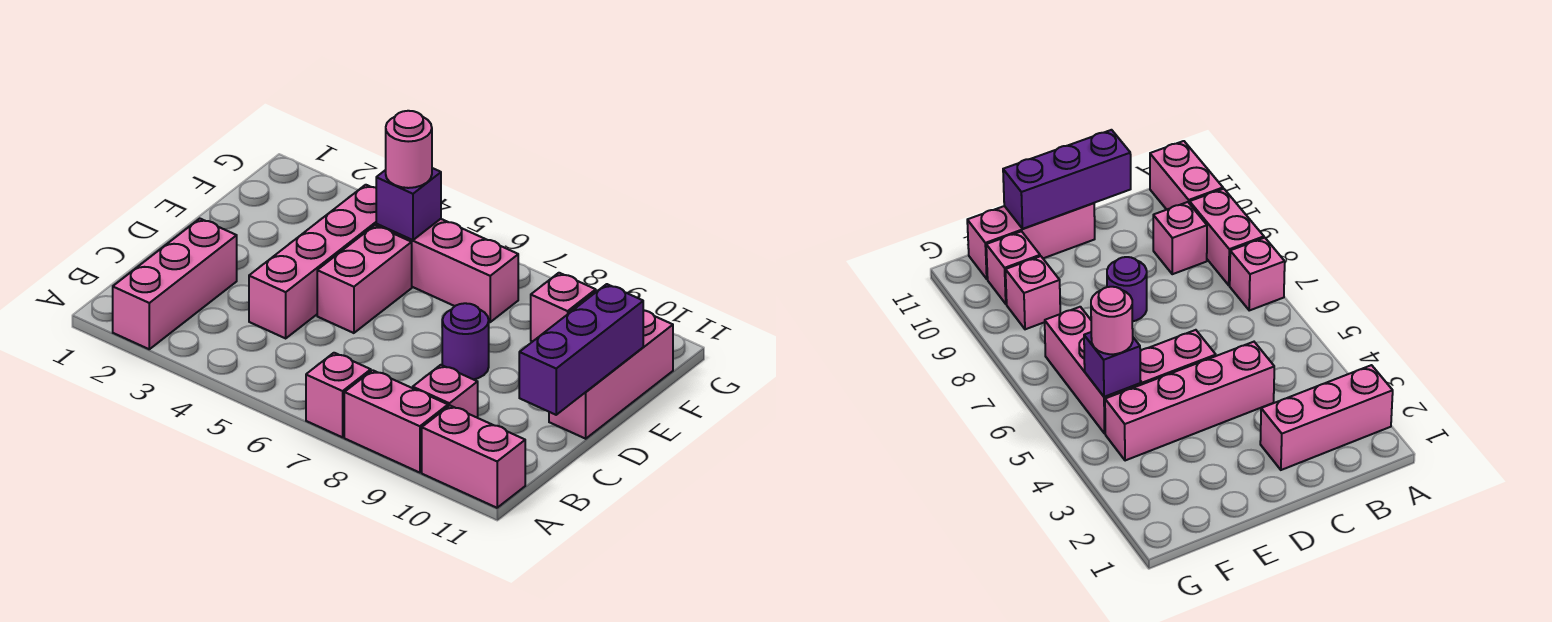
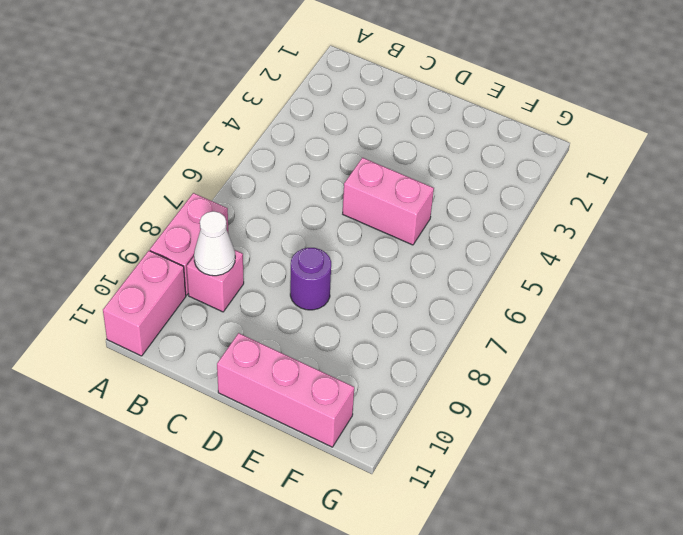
white cone B9 level 2 -> none
none -> pink brick A2:C2 level 1
none -> pink brick A7 level 1
none -> pink brick C4:F4 level 1

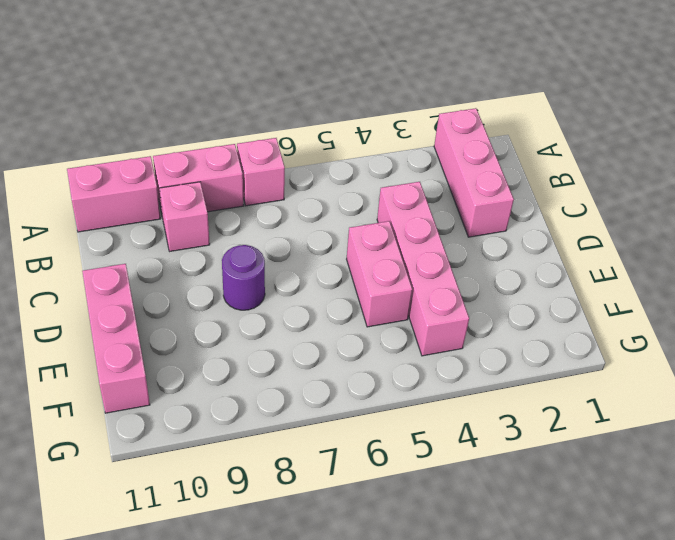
none -> pink brick F5:F7 level 1
none -> pink brick F9 level 1
none -> pink brick F10 level 1

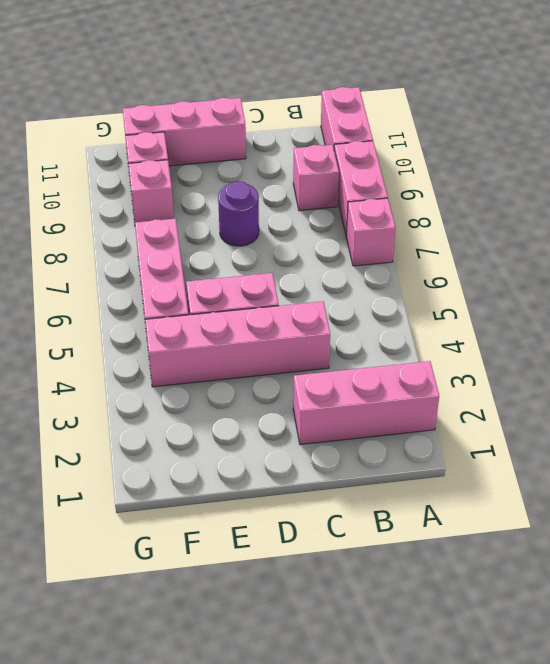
none -> purple brick C11:E11 level 2
none -> purple brick F5 level 2
none -> pink round brick F5 level 3

